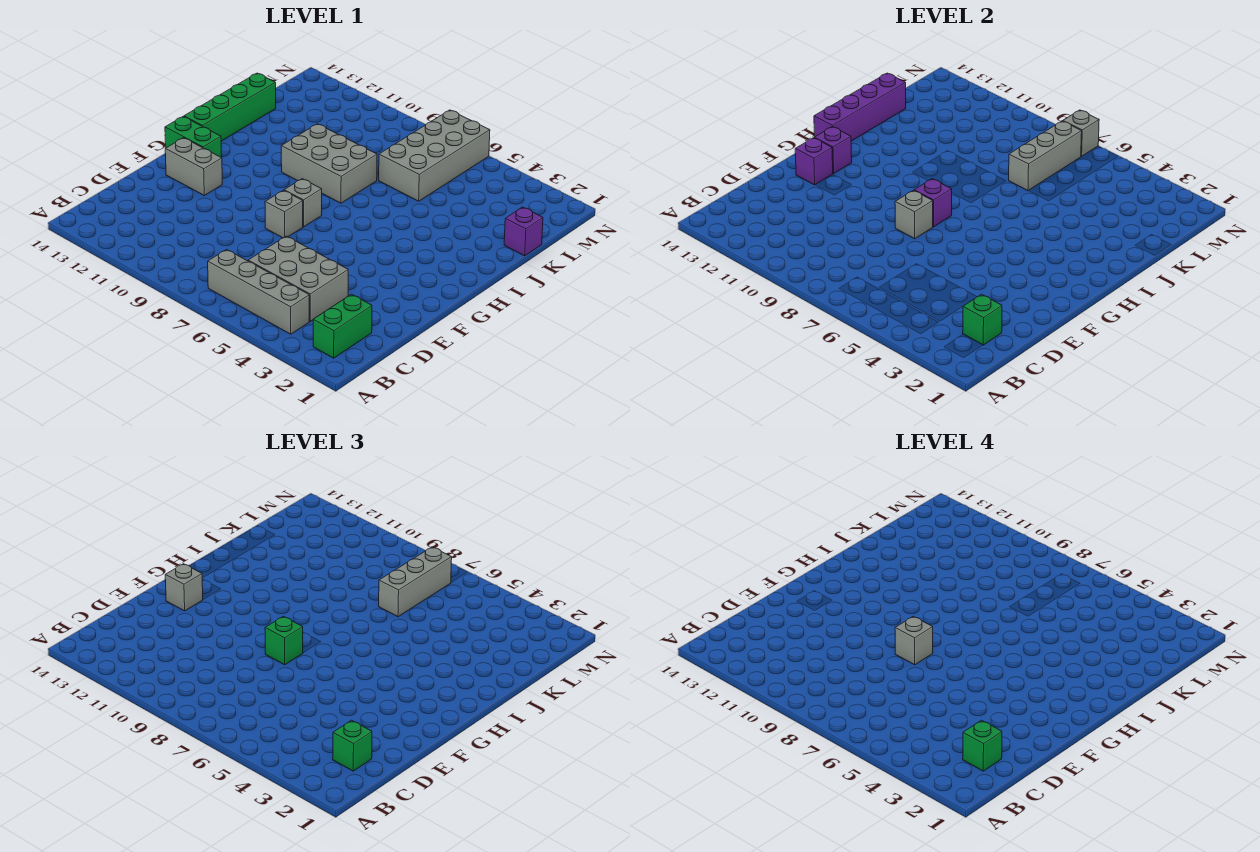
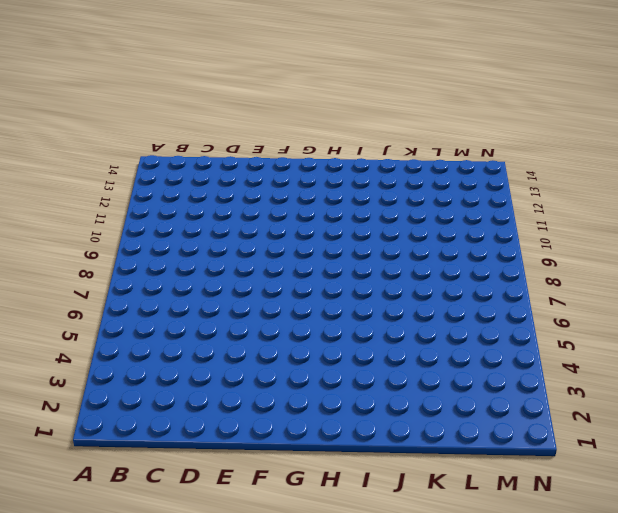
none -> green brick B2:C2 level 1
none -> grey brick B4:B7 level 1
none -> grey brick C4:D6 level 1

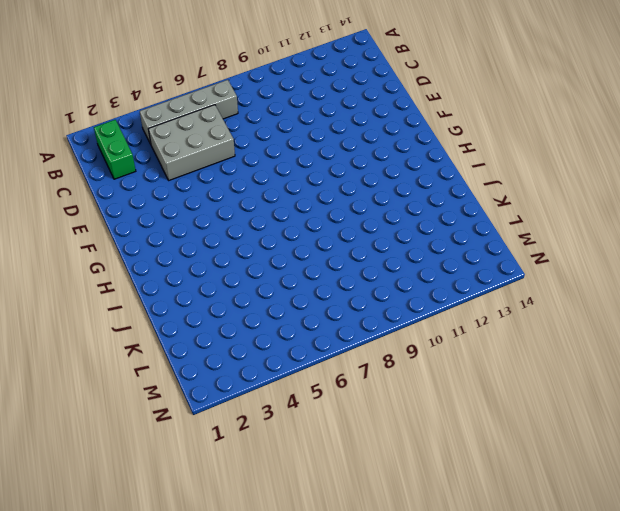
none -> grey brick F8 level 1
none -> grey brick F12:F13 level 1
none -> grey brick G8 level 1

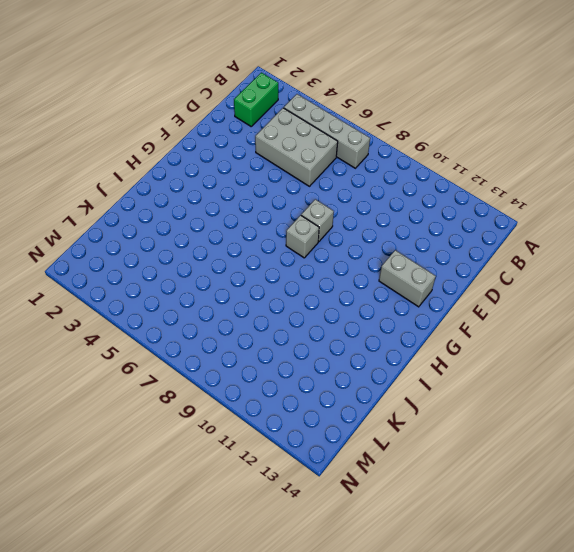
none -> green brick G13:G14 level 1
none -> green brick H14:K14 level 1
none -> grey brick I8:J10 level 1

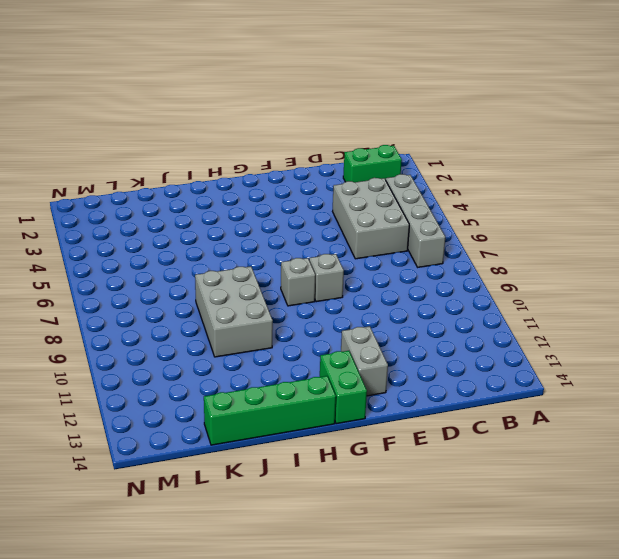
none -> purple brick K1 level 1
none -> grey brick K6:N7 level 1
none -> green brick C2 level 2

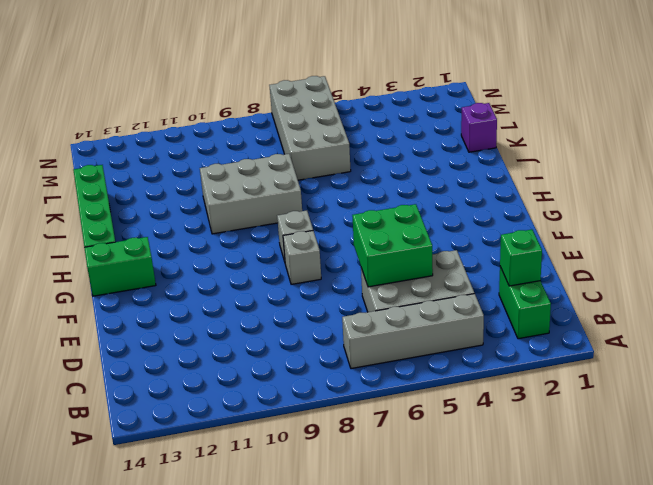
green brick D5:E6 level 2 -> none
none -> grey brick F12:F13 level 1
none -> grey brick F8 level 2
none -> purple brick F13 level 2

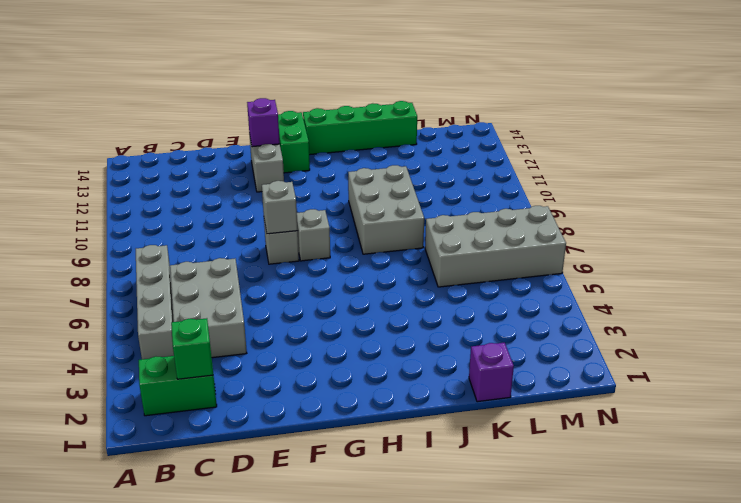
none -> purple brick G8 level 2
none -> purple brick G13 level 2
none -> purple brick H14:K14 level 2

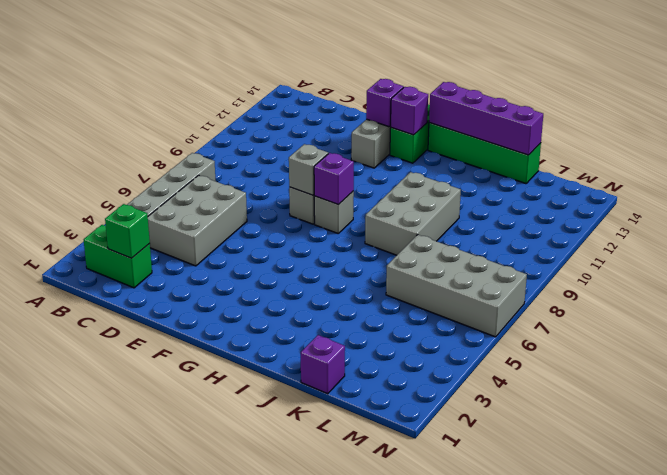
none -> grey brick K7:M7 level 2
none -> grey brick N7 level 2
none -> green brick C2 level 3

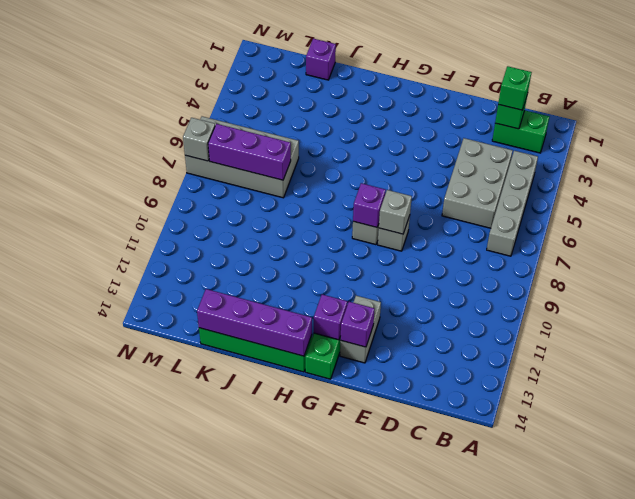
purple brick K7:M7 level 2 -> grey brick K7:M7 level 2
none -> grey brick I8:J10 level 1
none -> green brick F8 level 3
none -> grey brick F13 level 3

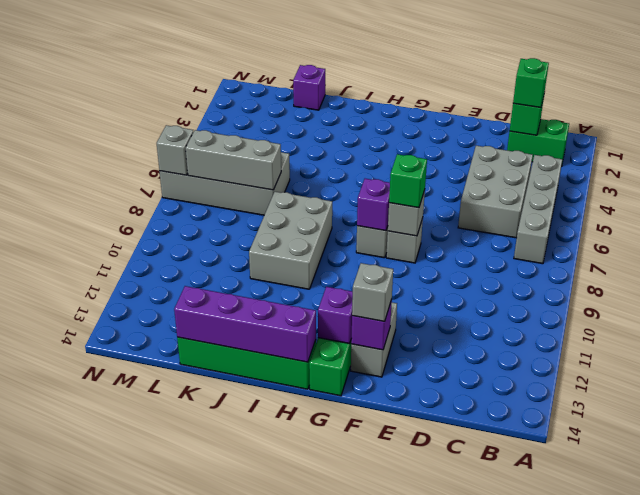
none -> grey brick K7:M7 level 3
none -> green brick C2 level 4
none -> grey brick F8 level 4

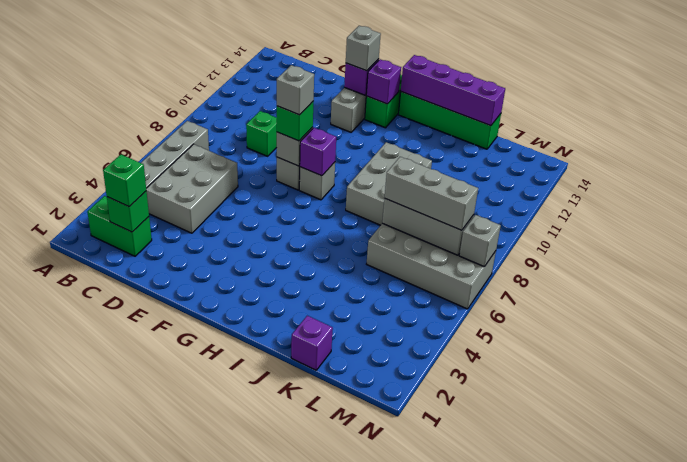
green brick D9 level 1 -> green brick C2 level 4

